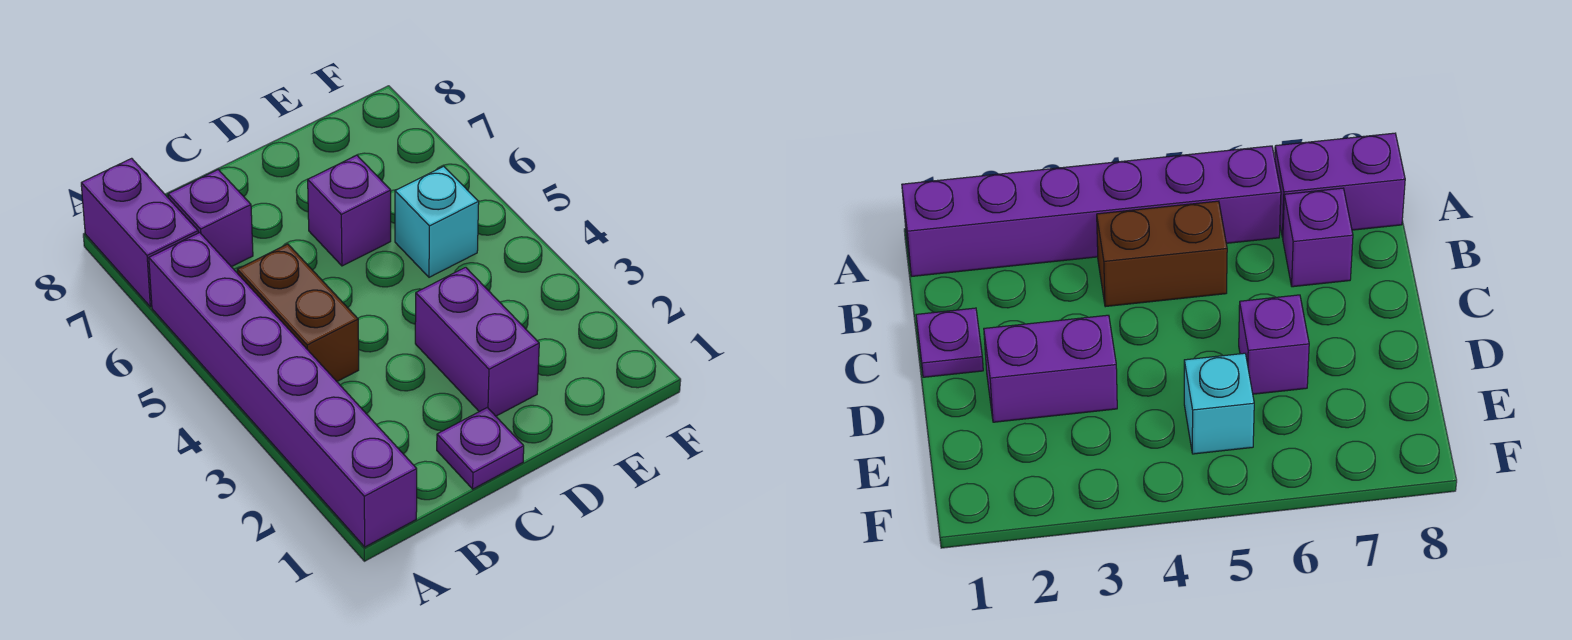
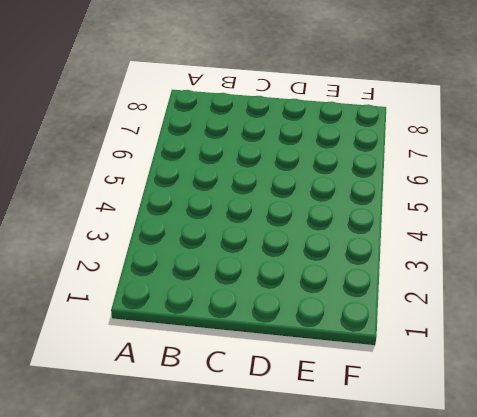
none -> purple brick A1:A6 level 1
none -> purple brick A7:A8 level 1

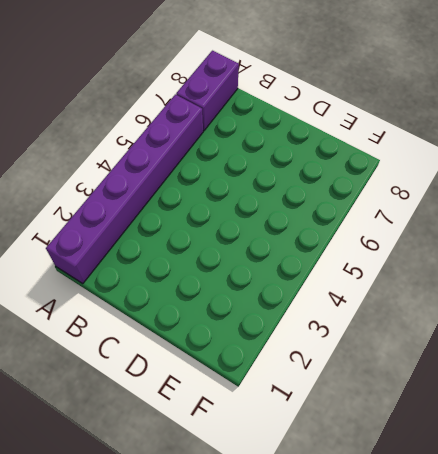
none -> brown brick B4:B5 level 1
none -> purple brick B7 level 1

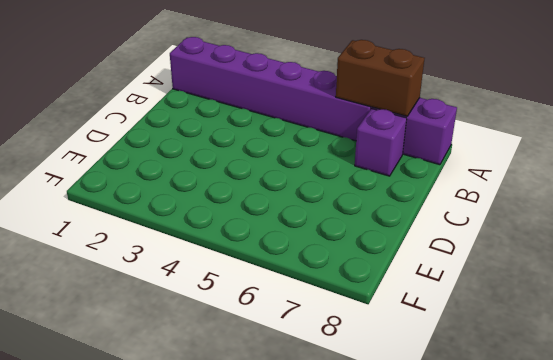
brown brick A6:A7 level 2 -> brown brick B4:B5 level 1
none -> purple plate C1 level 1
none -> purple brick D2:D3 level 1

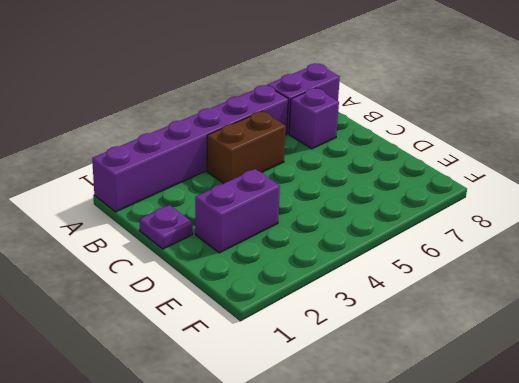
none -> purple brick D6 level 1
none -> cyan brick E5 level 1

